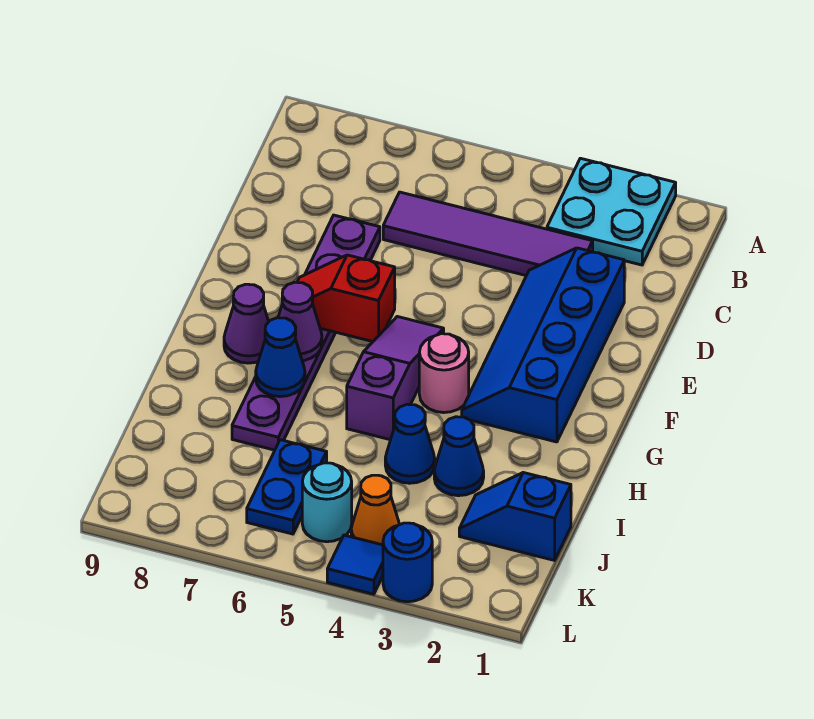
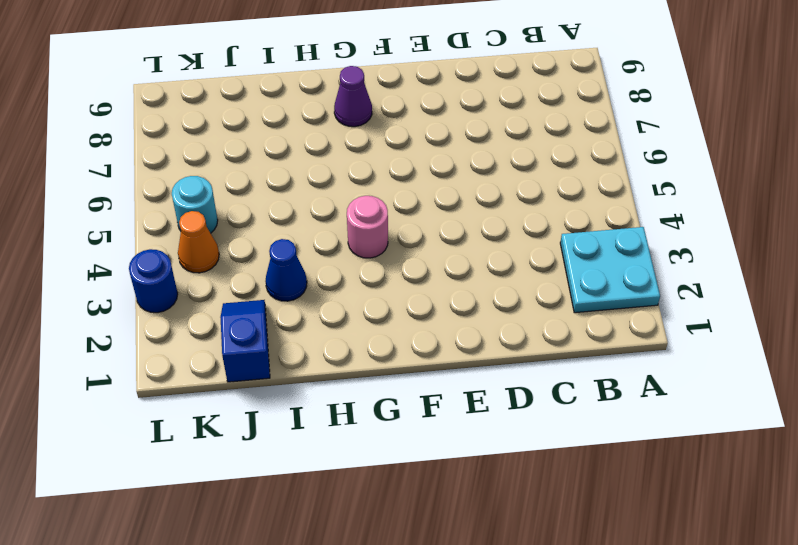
none -> purple tile C3:C6 level 1
none -> blue slope D2:G3 level 1 top 2
none -> purple plate D7:I7 level 1

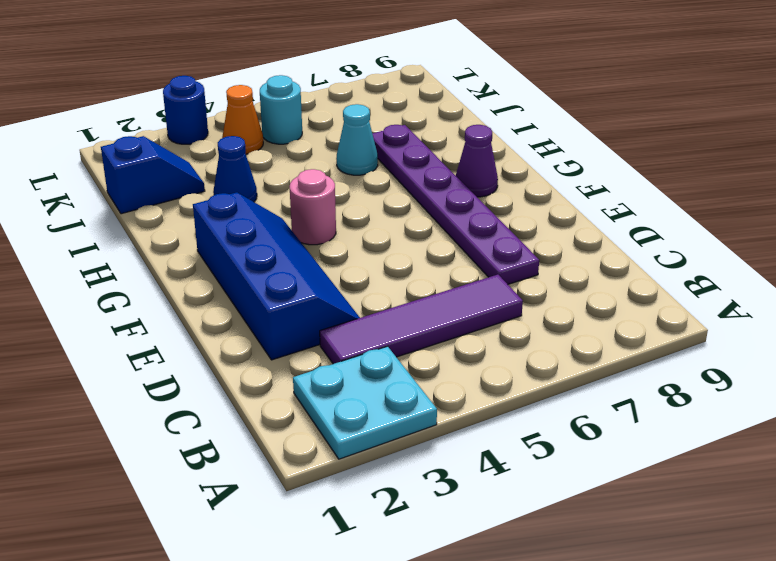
cyan cone I6 level 1 -> none
none -> purple slope F5:H5 level 1 top H
none -> blue cone I4 level 1
none -> blue plate J6:K6 level 1

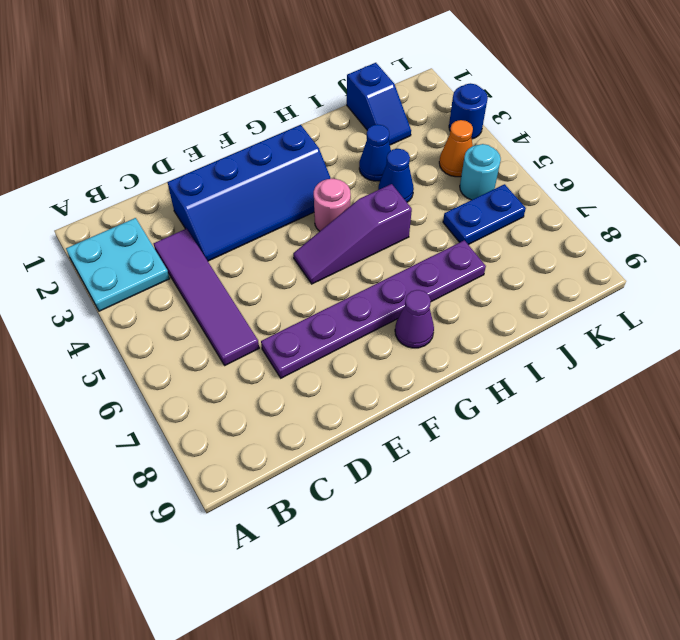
none -> blue tile L4 level 1
none -> red slope F6:F7 level 2 top 6
none -> purple cone G7 level 2

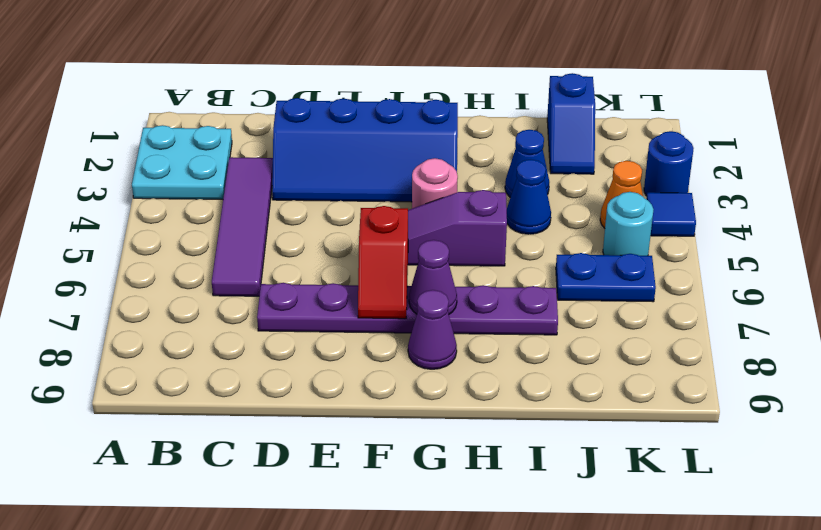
none -> blue cone H7 level 2

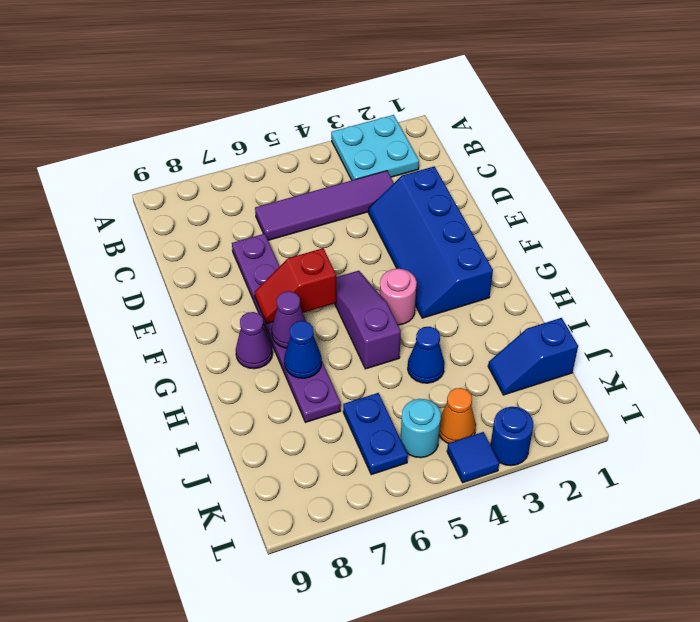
none -> blue cone I3 level 1

